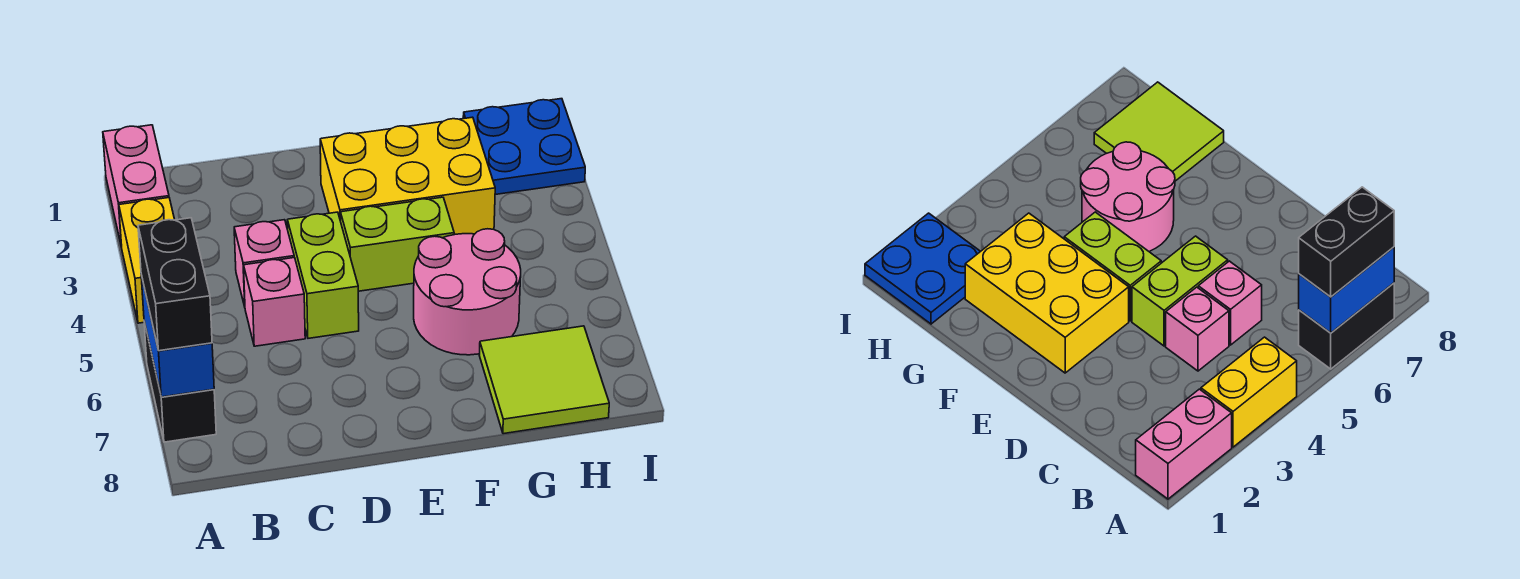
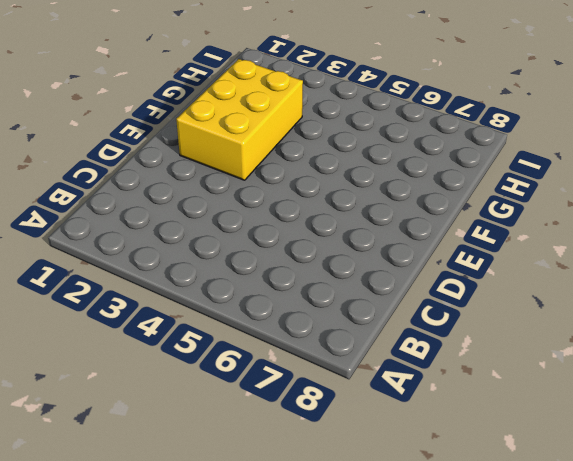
none -> pink brick A1:A2 level 1
none -> yellow brick A3:A4 level 1
none -> black brick A6:A7 level 1

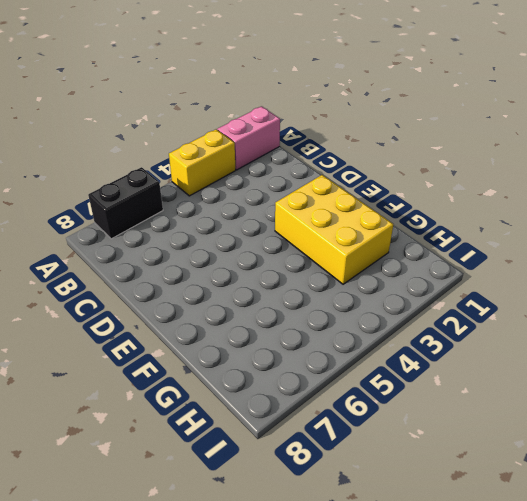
none -> pink brick C4 level 1
none -> pink brick C5 level 1
none -> lime brick D4:D5 level 1

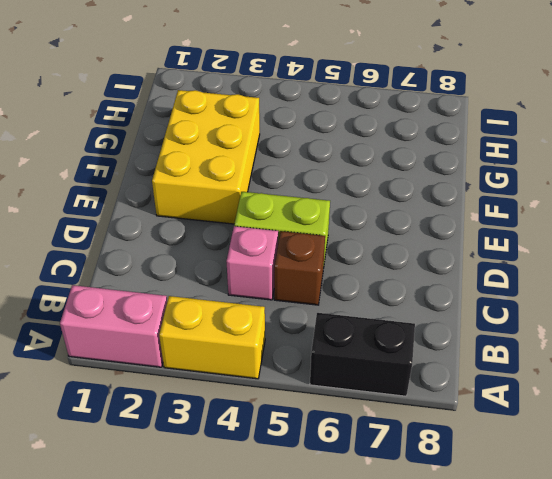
brown brick C5 level 1 -> pink brick C5 level 1
none -> lime brick E4:F4 level 1
none -> pink round brick F5:G6 level 1
none -> lime tile G7:H8 level 1

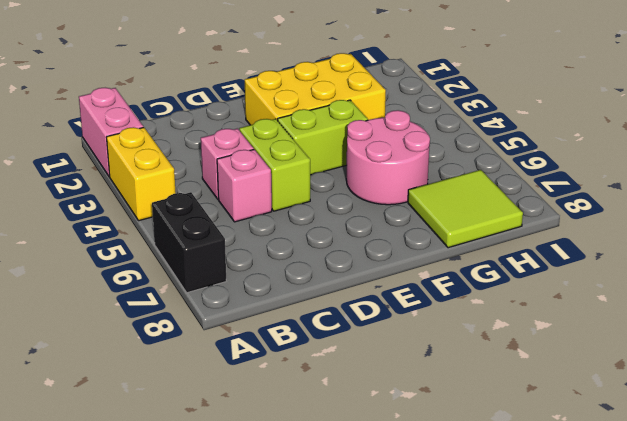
none -> blue plate H1:I2 level 1
none -> blue brick A6:A7 level 2
none -> black brick A6:A7 level 3

